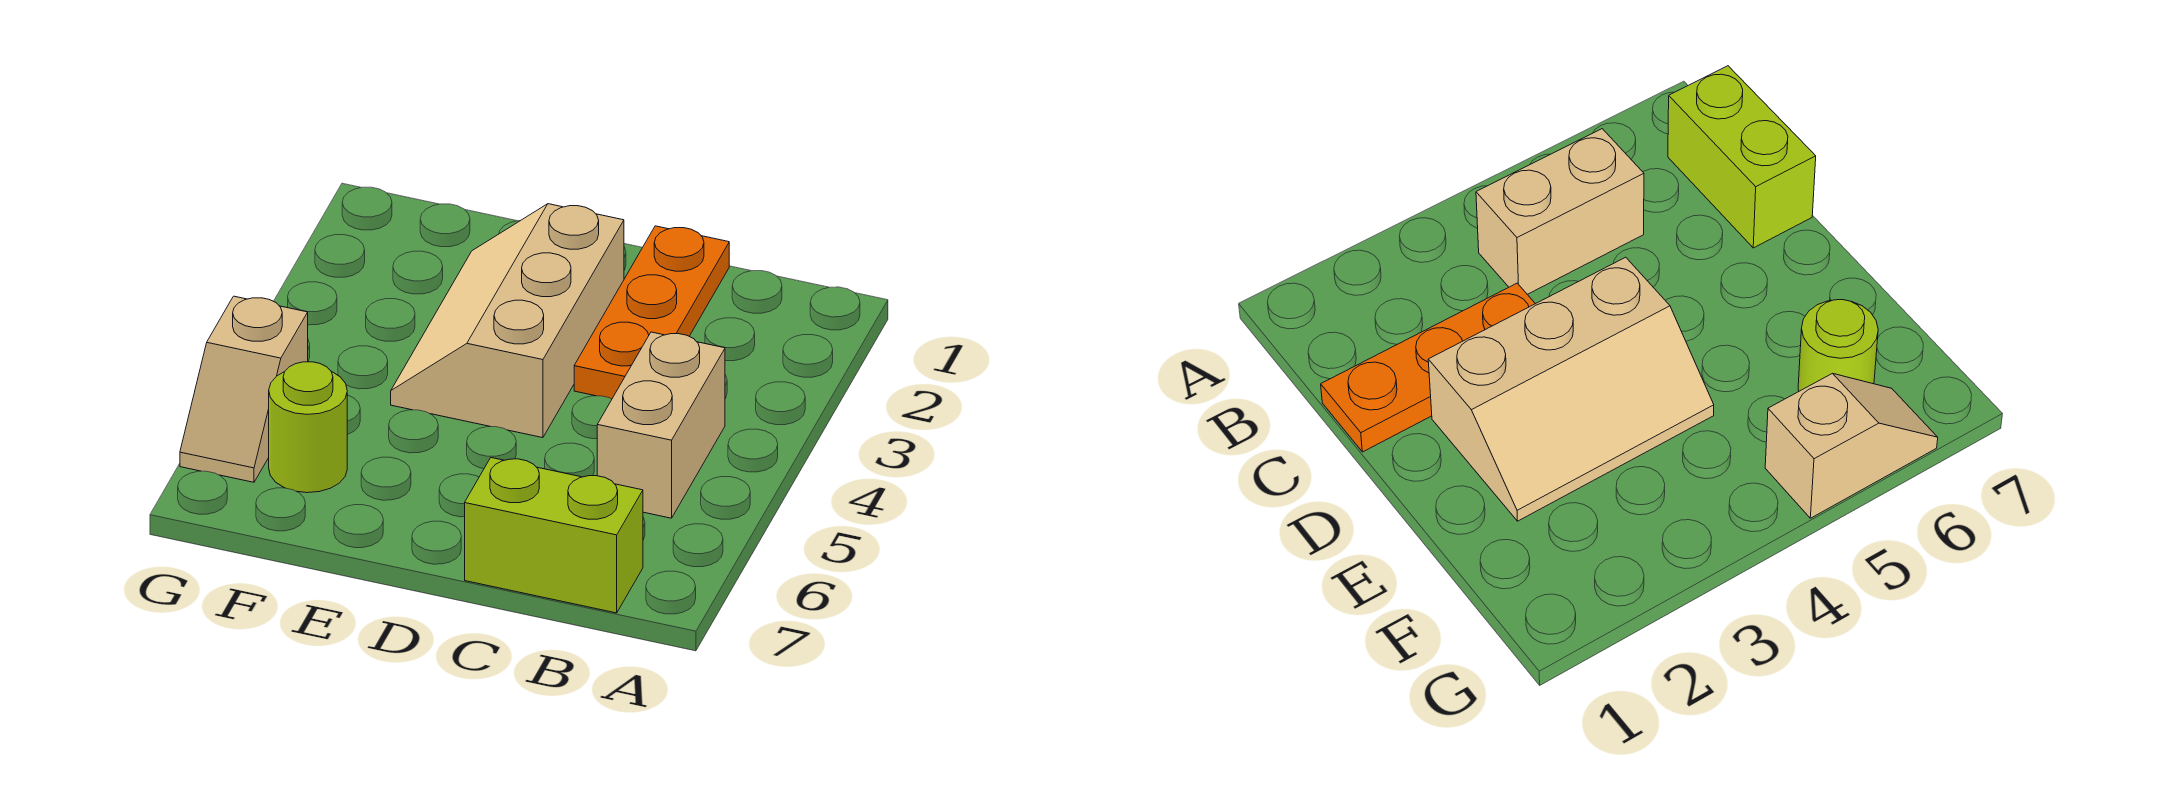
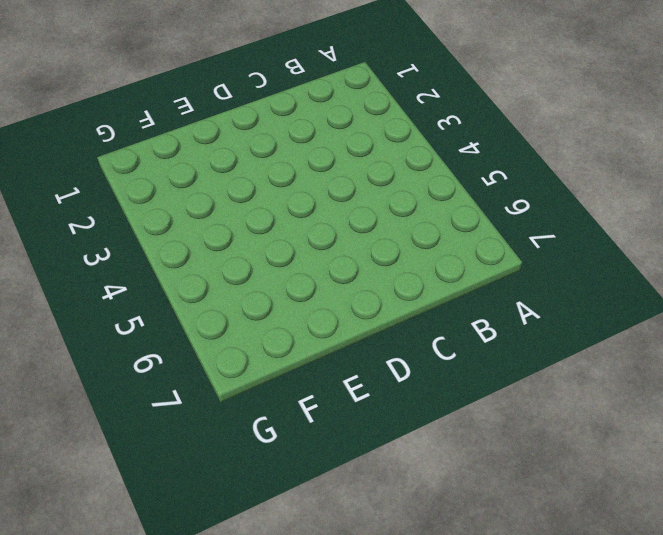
none -> tan brick B4:B5 level 1
none -> lime brick B7:C7 level 1

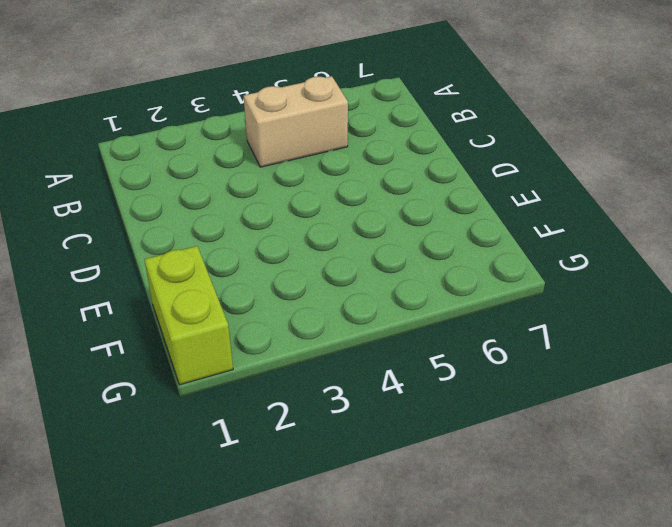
lime brick F1:G1 level 1 -> lime brick B7:C7 level 1
none -> orange plate C1:C3 level 1
none -> tan slope D2:E4 level 1 top D

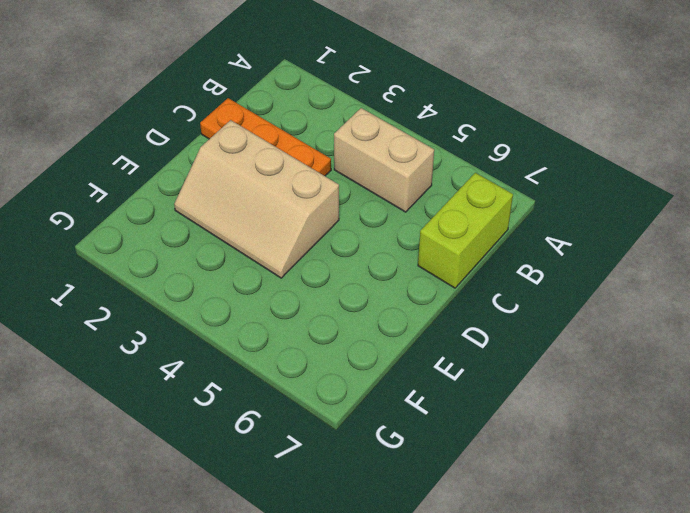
none -> lime round brick F6 level 1
none -> tan slope G5:G6 level 1 top 5

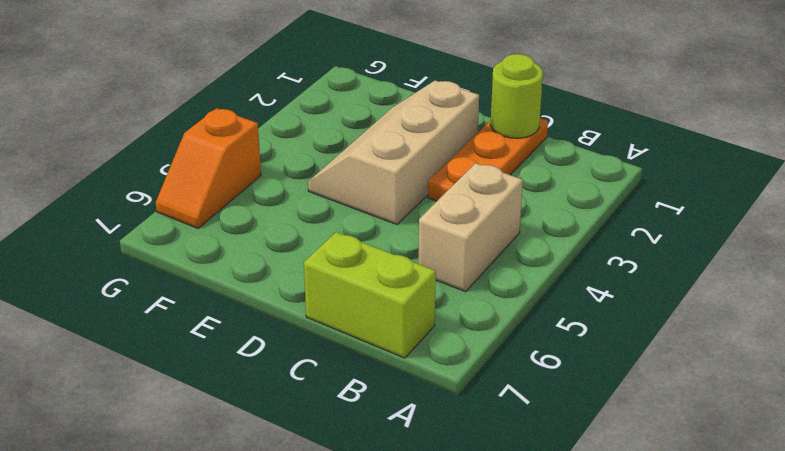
lime round brick C1 level 2 -> lime round brick F6 level 1
orange slope G5:G6 level 1 top 5 -> tan slope G5:G6 level 1 top 5

